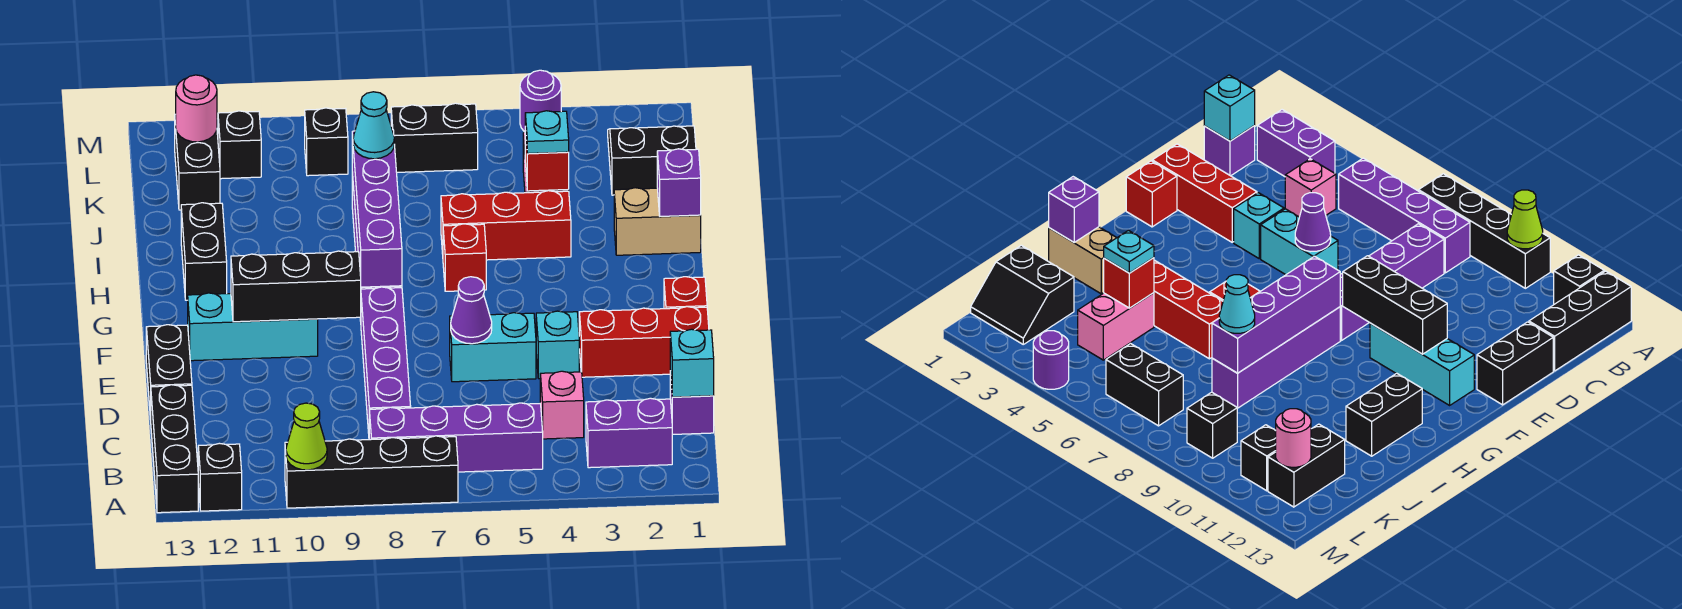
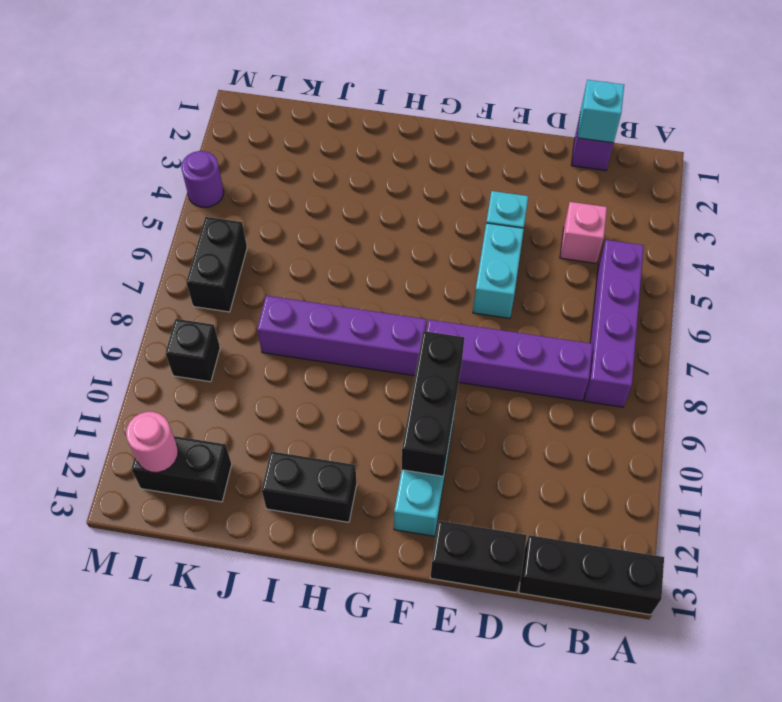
none -> black brick A7:A10 level 1
none -> black brick A12 level 1
none -> purple brick B2:B3 level 1
none -> red brick E1:E3 level 1

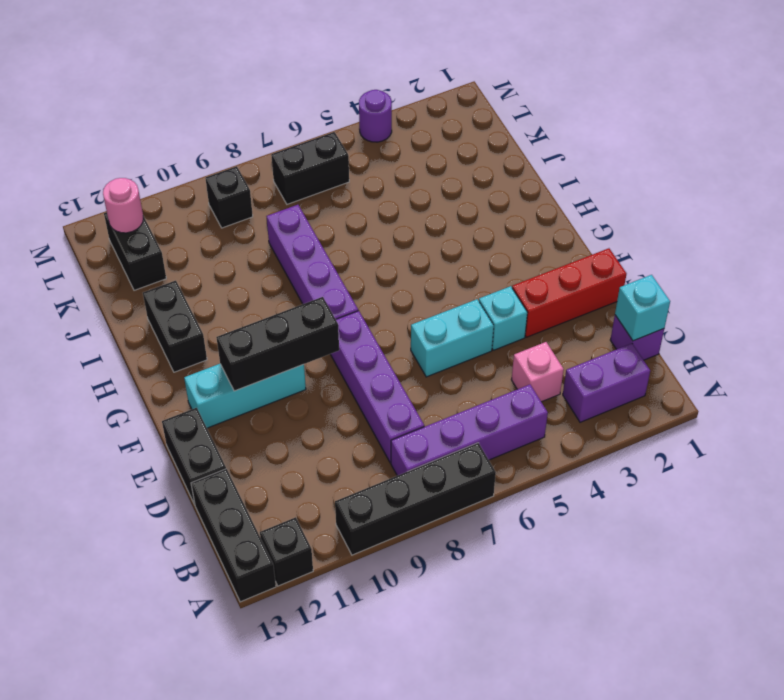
none -> red brick F1 level 1
none -> red brick H6 level 1
none -> tan brick I1:I2 level 1
none -> red brick I4:I6 level 1

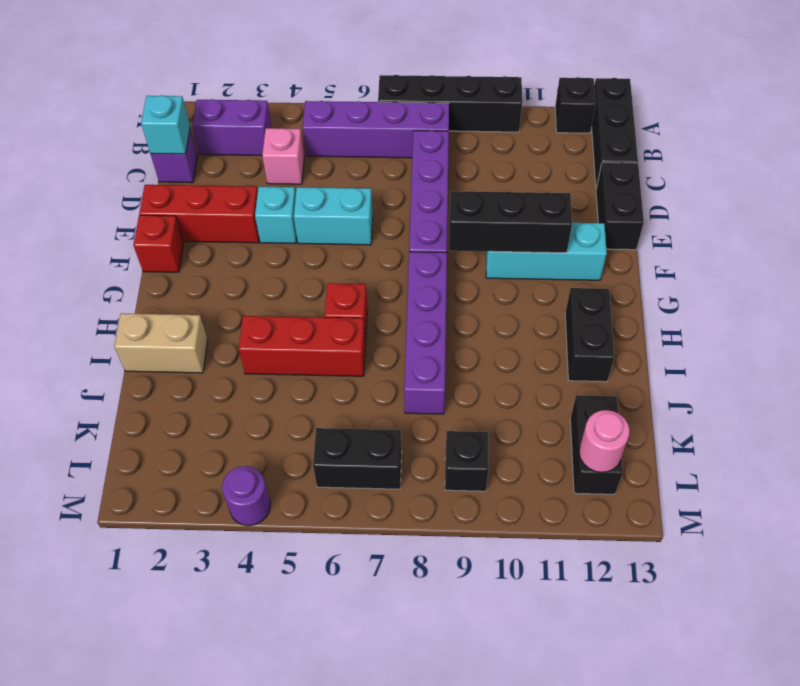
none -> pink brick J4:K4 level 1
none -> black slope K1:L2 level 1 top K
none -> black brick L11 level 1
none -> lime cone A10 level 2

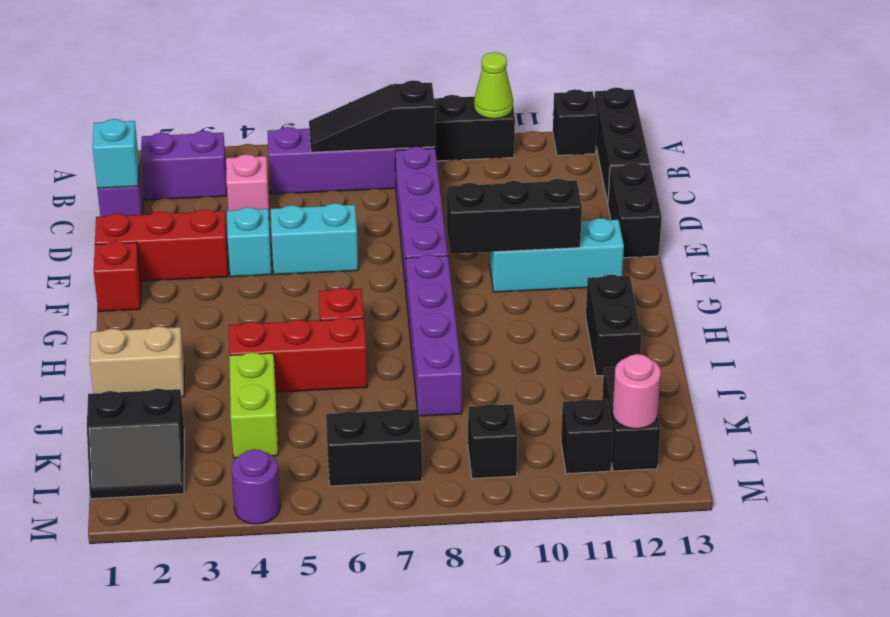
black slope B6:B8 level 2 top 8 -> none
lime brick J4:K4 level 1 -> pink brick J4:K4 level 1
none -> purple cone E6 level 2
none -> purple brick G8:J8 level 2
none -> purple brick I1 level 2
none -> red brick J4 level 2

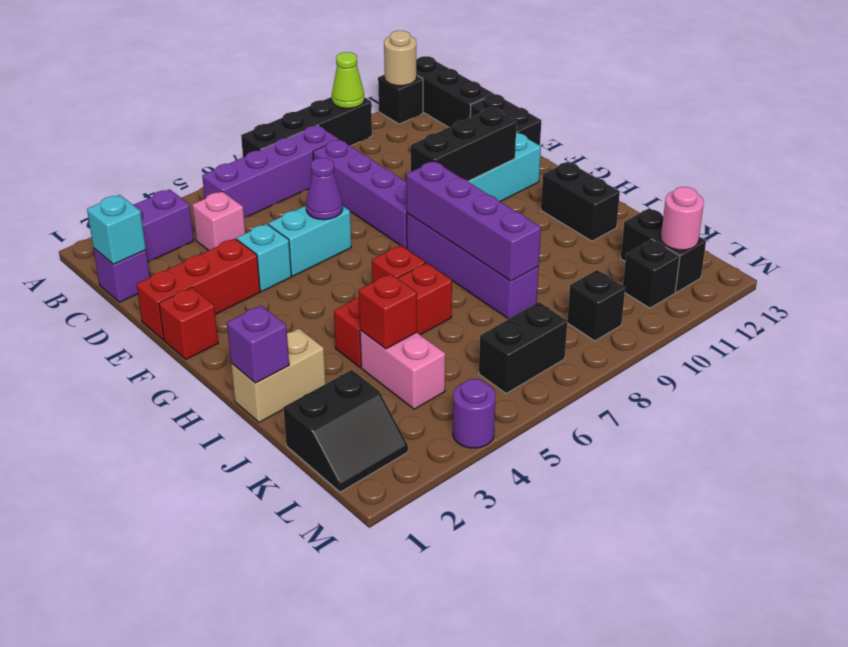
tan round brick A12 level 2 -> none
none -> cyan plate J4 level 3
none -> cyan cone J8 level 3

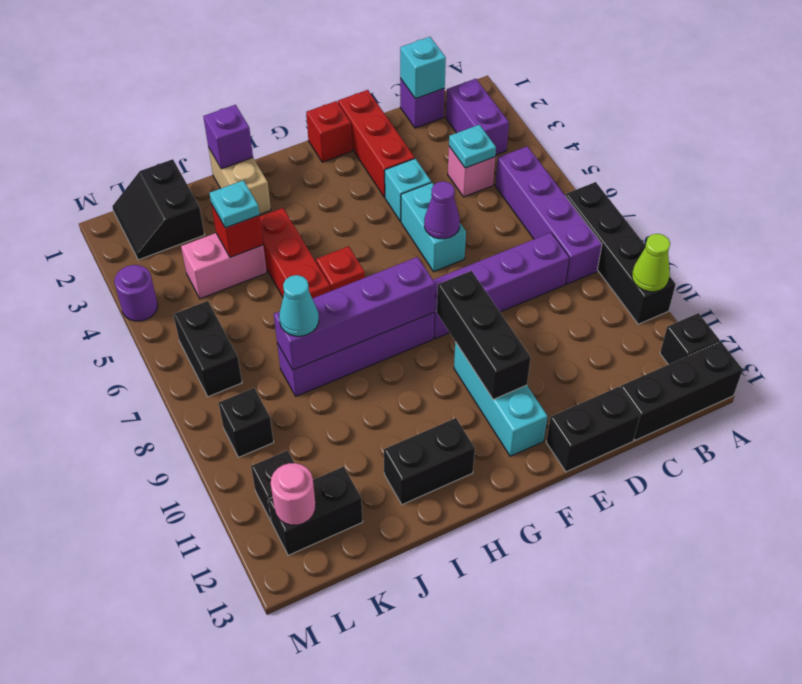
cyan plate C4 level 2 -> none

